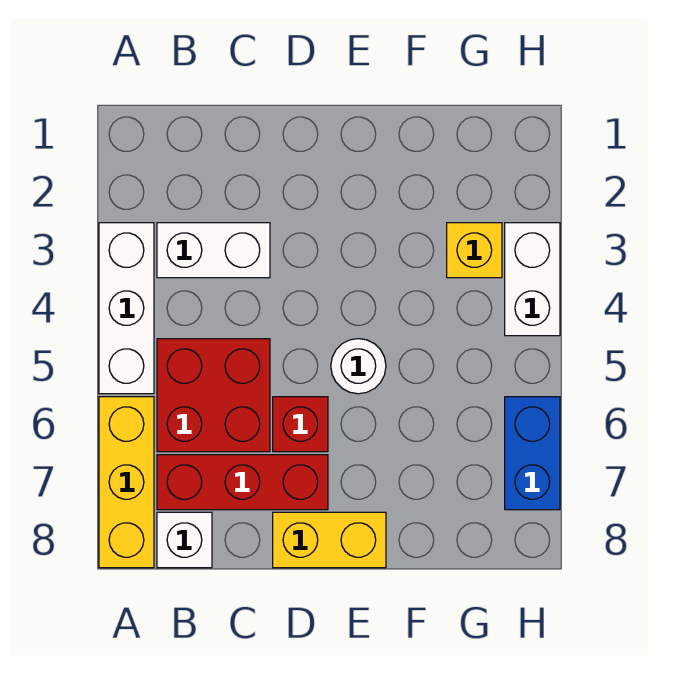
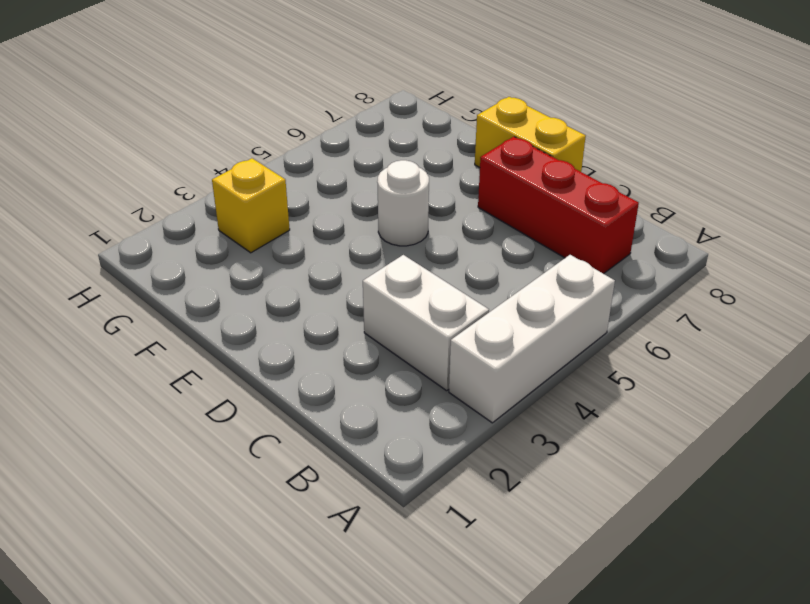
none -> yellow brick A6:A8 level 1
none -> red brick B5:C6 level 1
none -> white brick B8 level 1

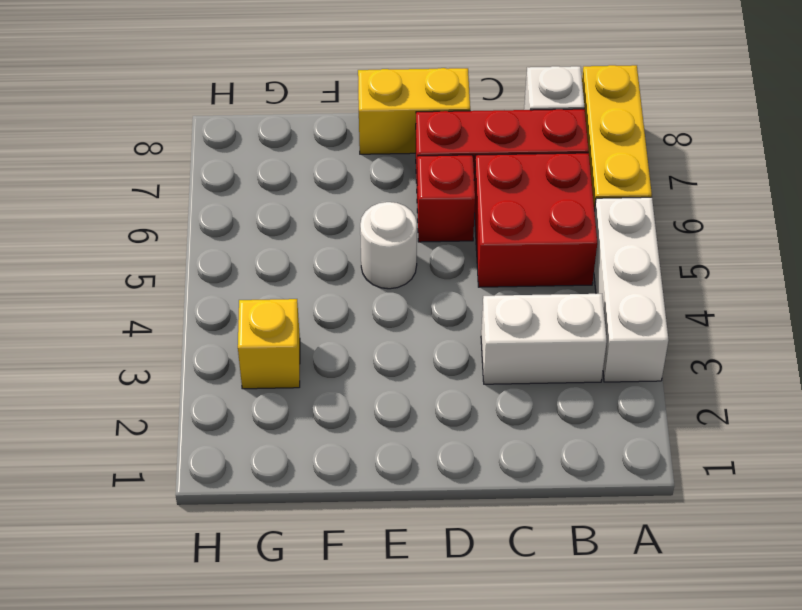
none -> white brick H3:H4 level 1
none -> blue brick H6:H7 level 1

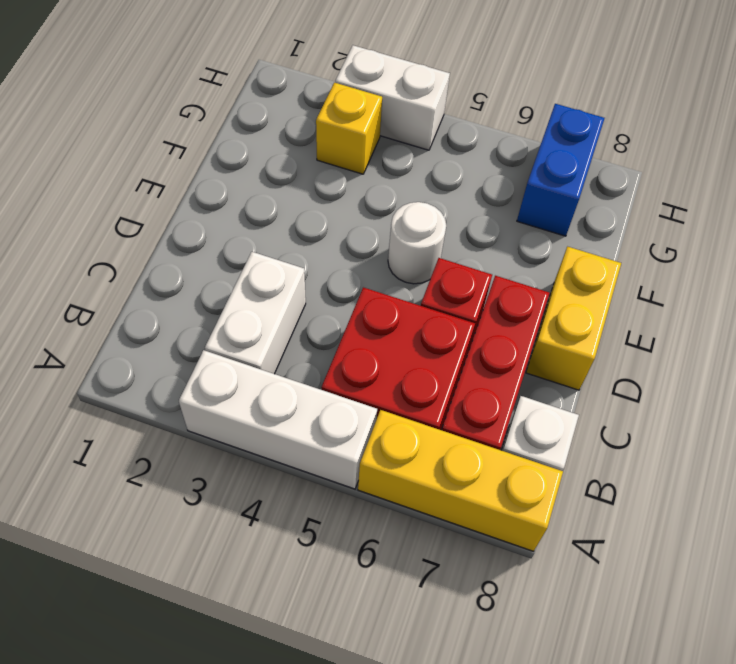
blue brick G7:H7 level 1 -> blue brick H6:H7 level 1

